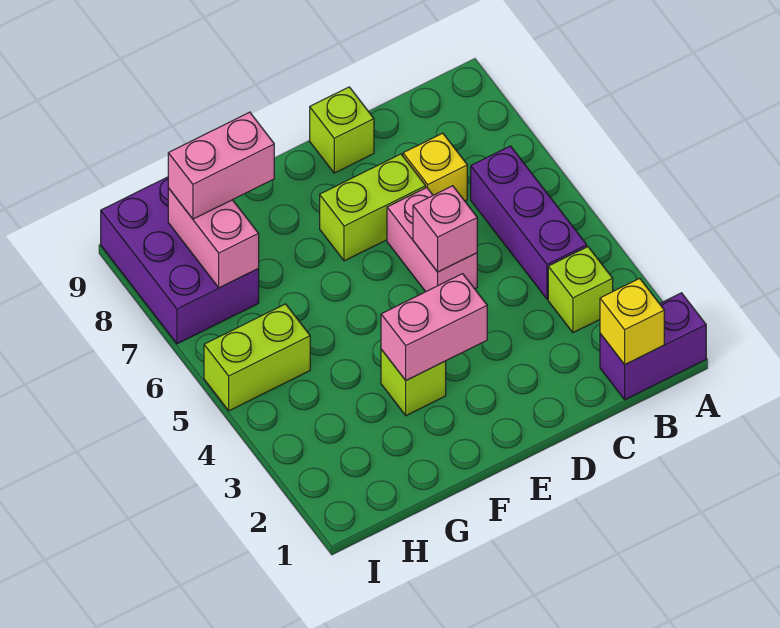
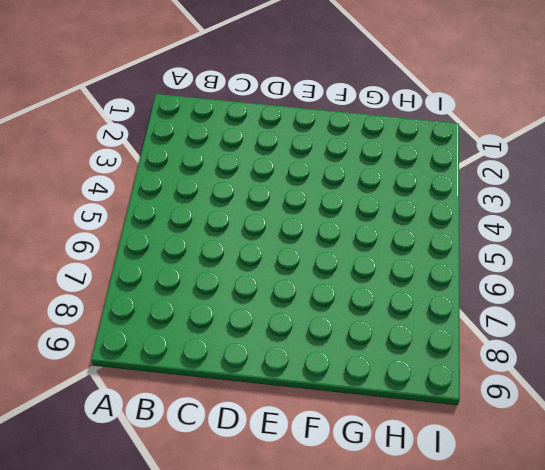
none -> purple brick A1:B1 level 1
none -> lime brick B3 level 1
none -> purple brick B4:B6 level 1

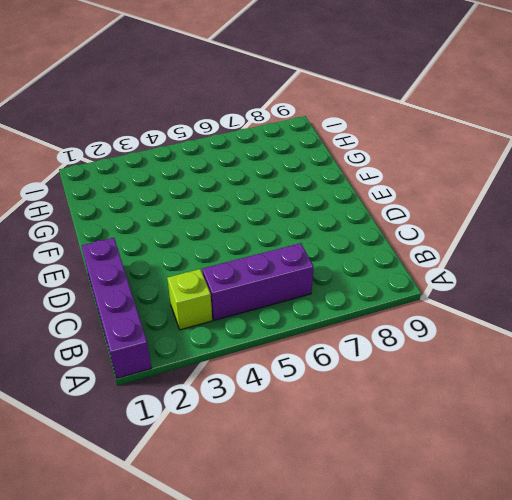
purple brick A1:D1 level 1 -> purple brick A1:B1 level 1
none -> yellow brick C7 level 1
none -> pink brick D5:D6 level 1
none -> lime brick D7:E7 level 1

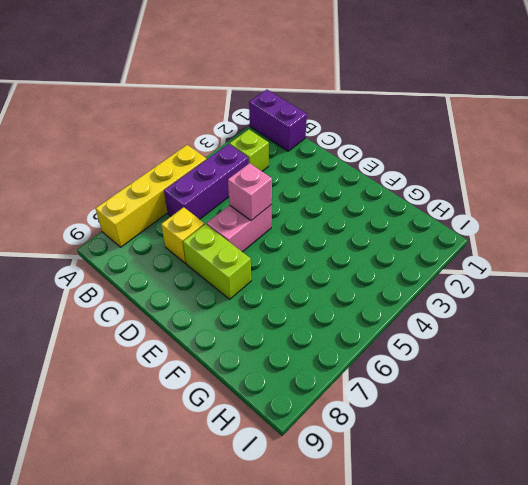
yellow brick A5:A8 level 1 -> none
none -> lime brick D9 level 1
none -> lime brick F3 level 1
none -> lime brick H5:I5 level 1

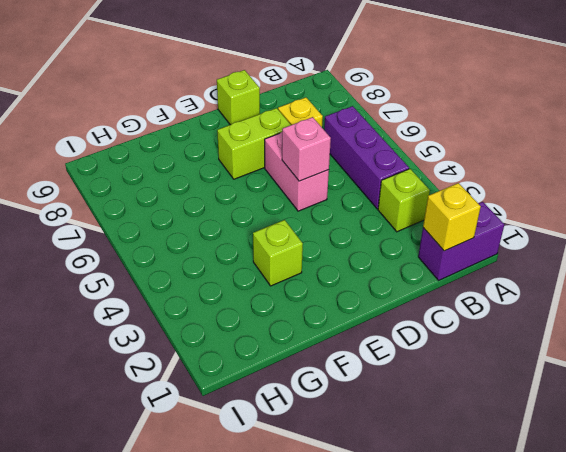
none -> lime brick H5:I5 level 1
none -> purple brick H7:I9 level 1
none -> pink brick E3:F3 level 2

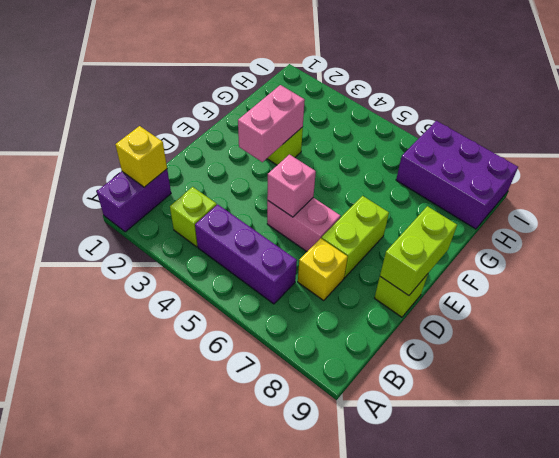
lime brick D9:E9 level 2 -> lime brick H5:I5 level 1
none -> pink brick H7:H8 level 2
none -> pink brick G8:H8 level 3

